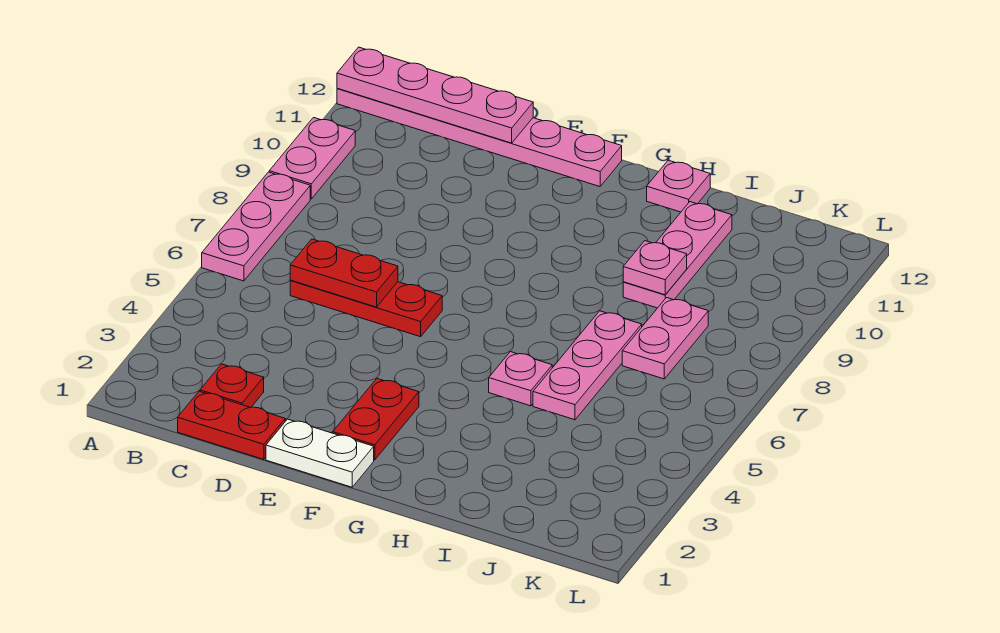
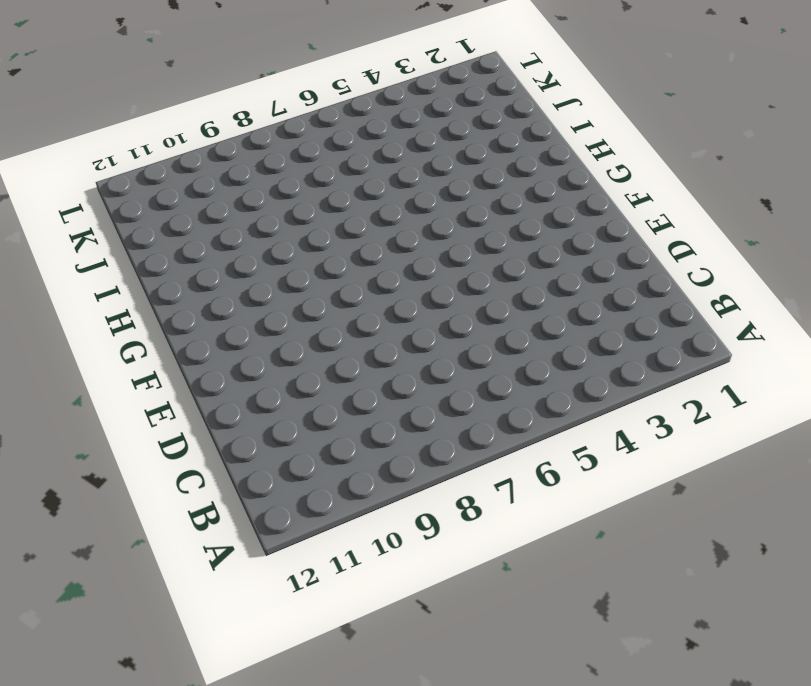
none -> pink plate A6:A8 level 1
none -> pink plate A9:A10 level 1
none -> pink plate A12:F12 level 1

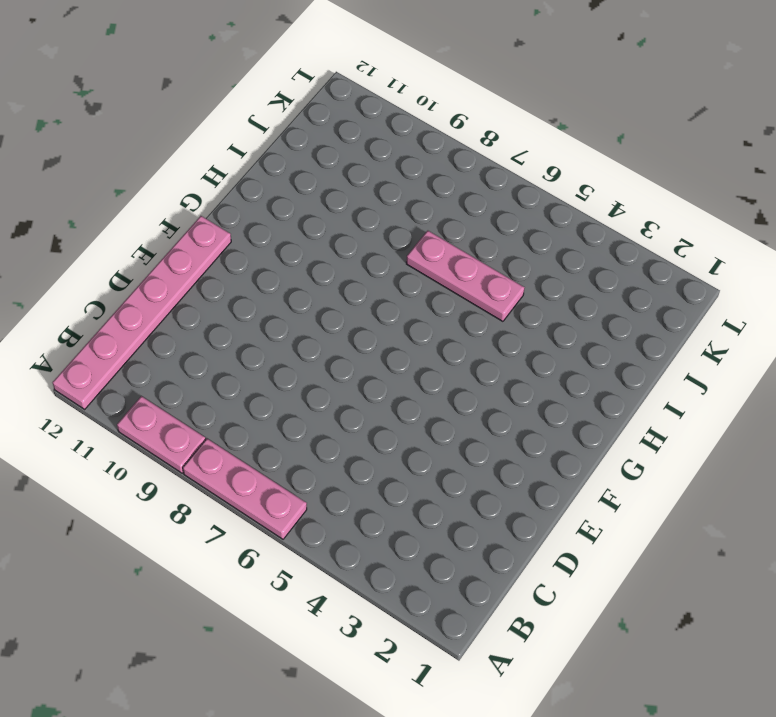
none -> red plate C1:D1 level 1
none -> red plate C2 level 1
none -> red plate C6:E6 level 1

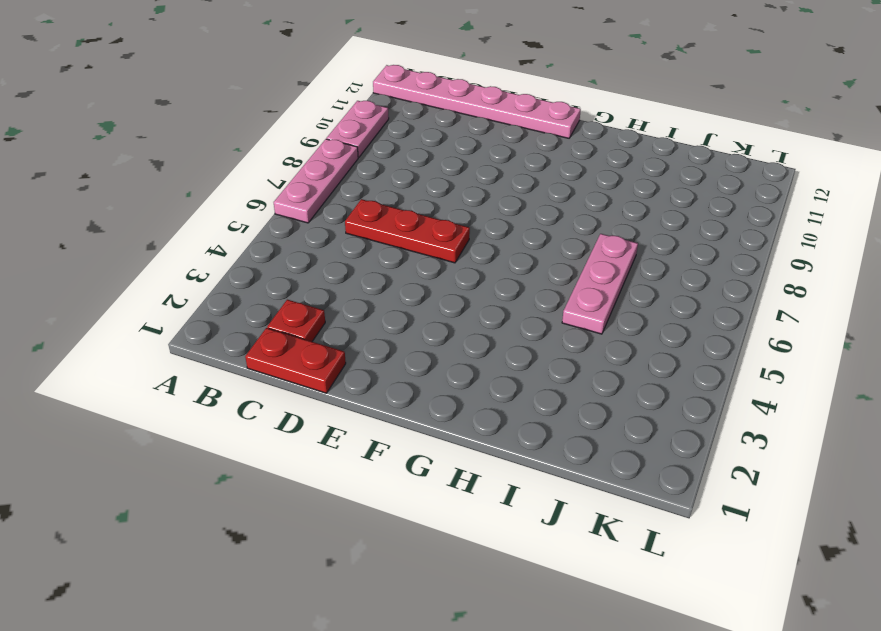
none -> white plate E1:F1 level 1
none -> red plate F2:F3 level 1
none -> pink plate H5 level 1

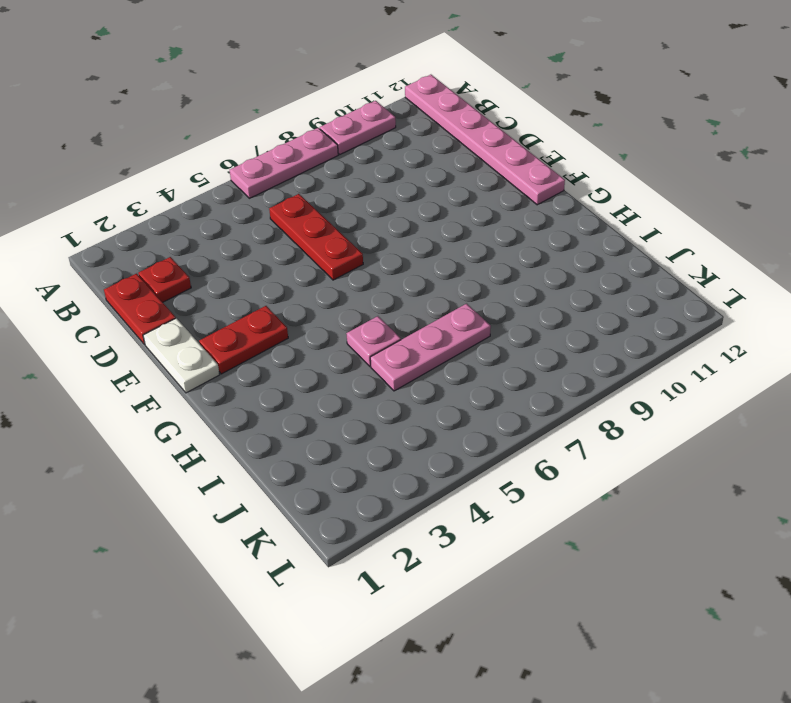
none -> pink plate H12 level 1
none -> pink plate I9:I11 level 1
none -> pink plate J7:J8 level 1

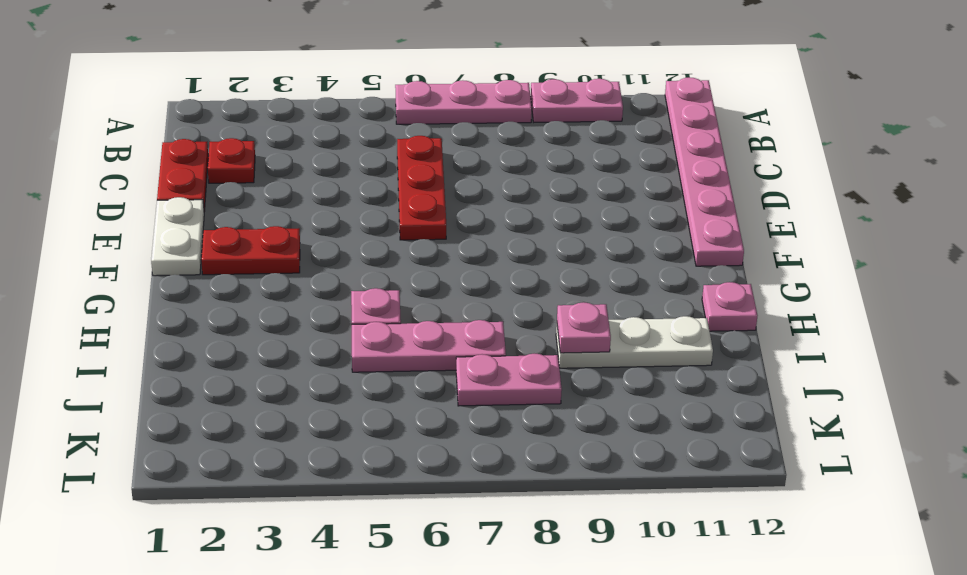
white plate I9:I11 level 1 -> pink plate I9:I11 level 1
none -> pink plate A12:D12 level 2
none -> red plate C6:D6 level 2

